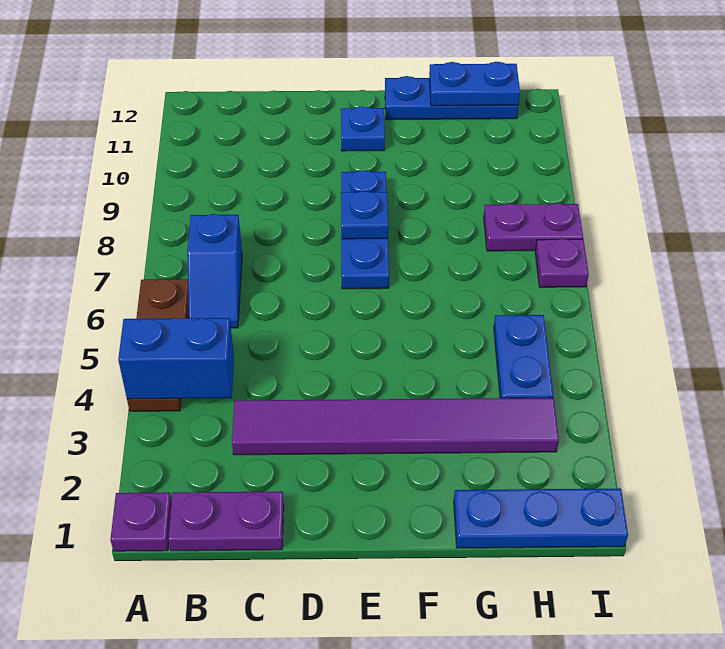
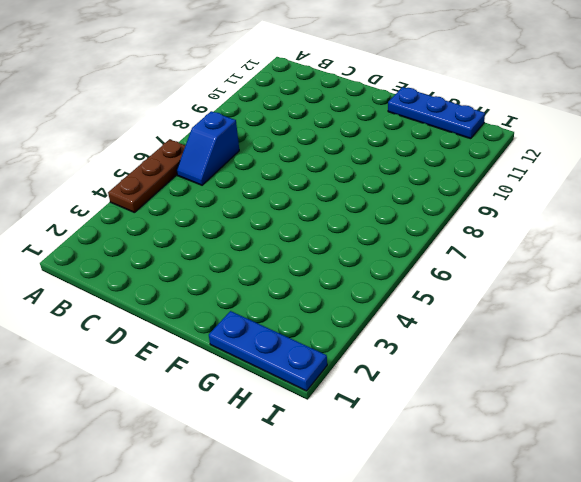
none -> purple plate A1 level 1
none -> purple plate B1:C1 level 1
none -> purple tile C3:H3 level 1

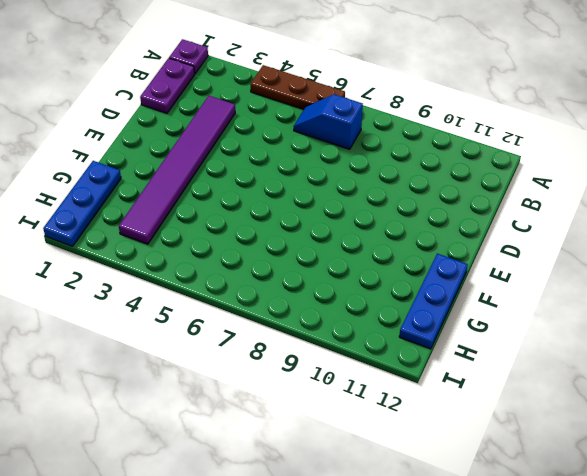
none -> blue plate E7:E9 level 1
none -> blue plate E11 level 1
none -> blue plate H4:H5 level 1

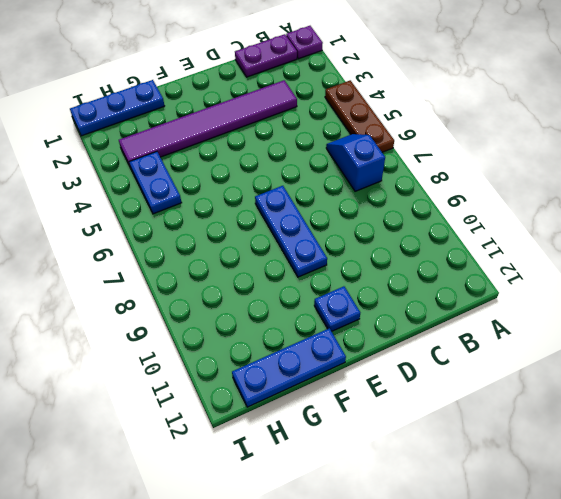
none -> purple plate H8:I8 level 1
none -> purple plate I7 level 1
none -> blue brick A4:B4 level 2

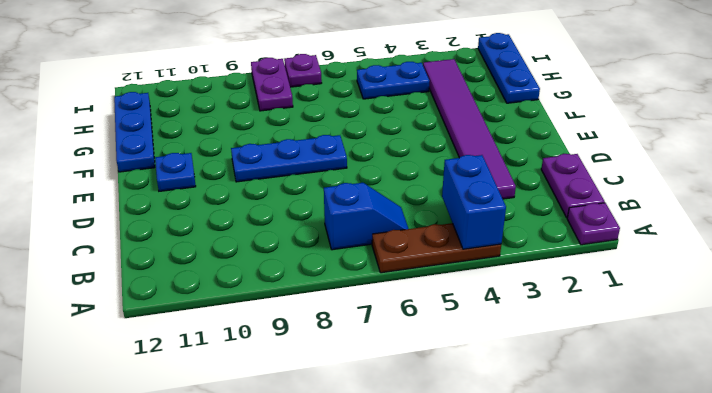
none -> blue plate E8 level 2
none -> blue plate G12:H12 level 2

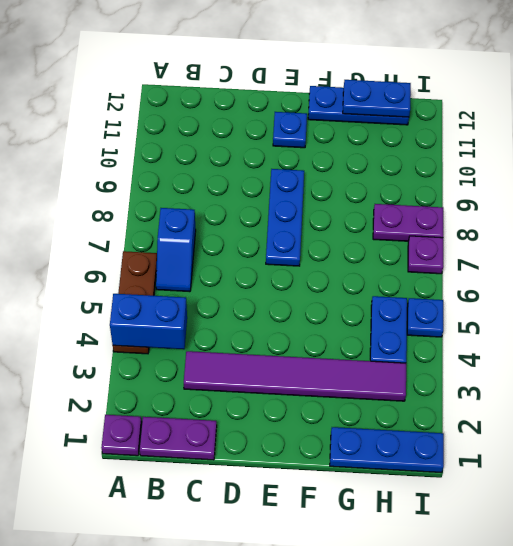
blue plate I5 level 1 -> blue plate E8 level 2

